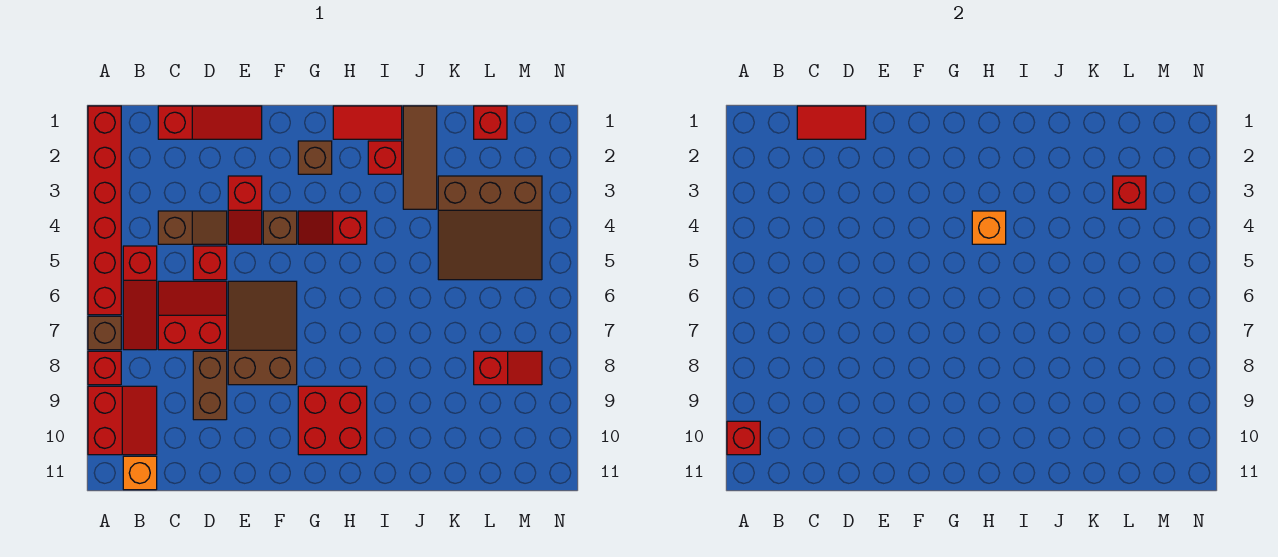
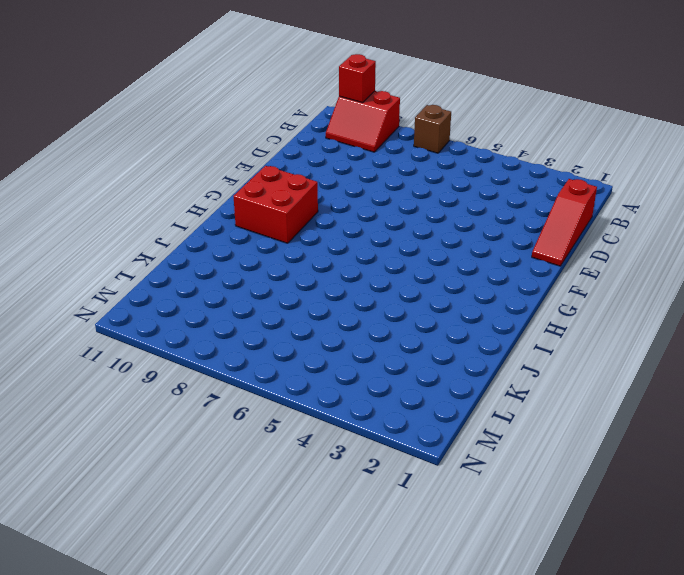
none -> red brick A1:A6 level 1
none -> red brick A8 level 1
none -> red slope B5:B7 level 1 top 5

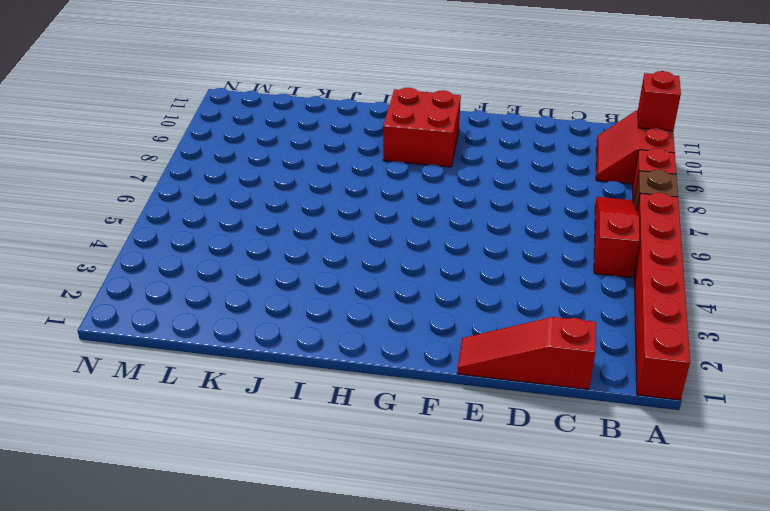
none -> orange brick B11 level 1
none -> brown slope C4:D4 level 1 top C
none -> red slope C6:D7 level 1 top 7

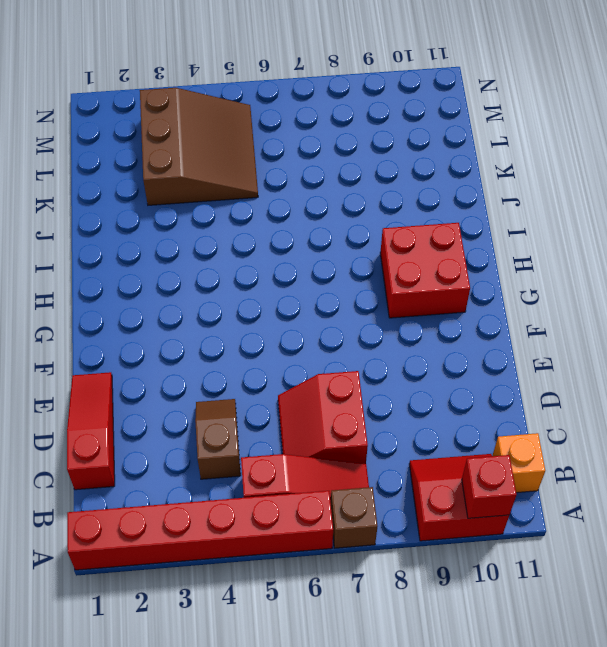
none -> red brick A8 level 1
none -> red brick D5 level 1
none -> brown brick D8:D9 level 1

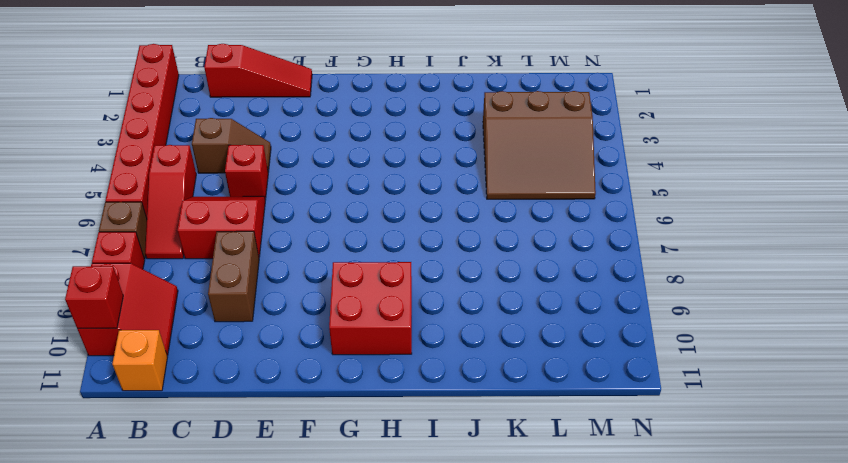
none -> red slope E3:E4 level 1 top 3
none -> brown slope E6:F8 level 1 top 8
none -> brown brick F4 level 1

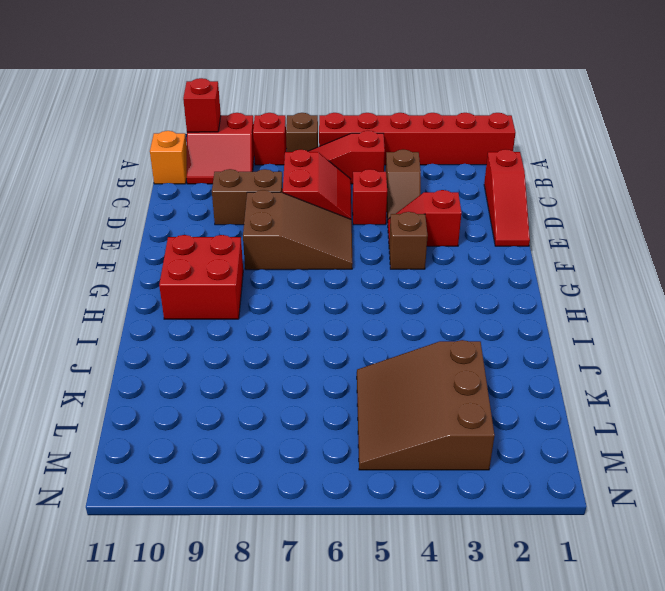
none -> brown brick G2 level 1
none -> red slope G4:H4 level 1 top H
none -> red tile H1:I1 level 1

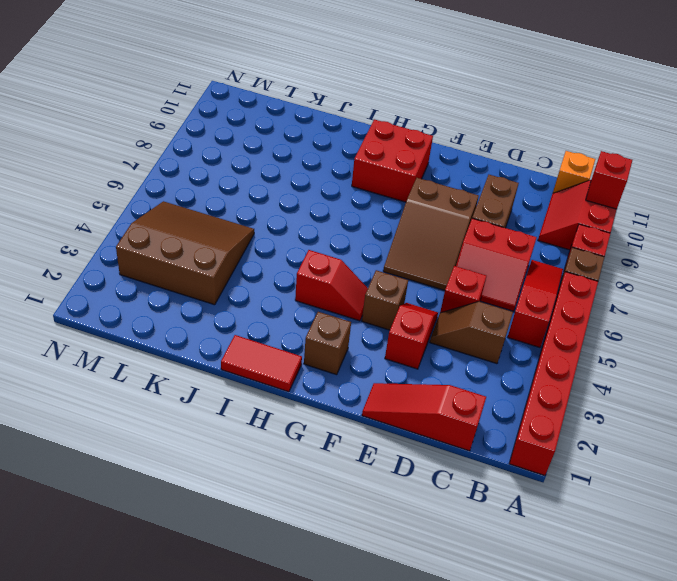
none -> red brick I2 level 1
none -> brown tile J1:J3 level 1
none -> red brick L1 level 1

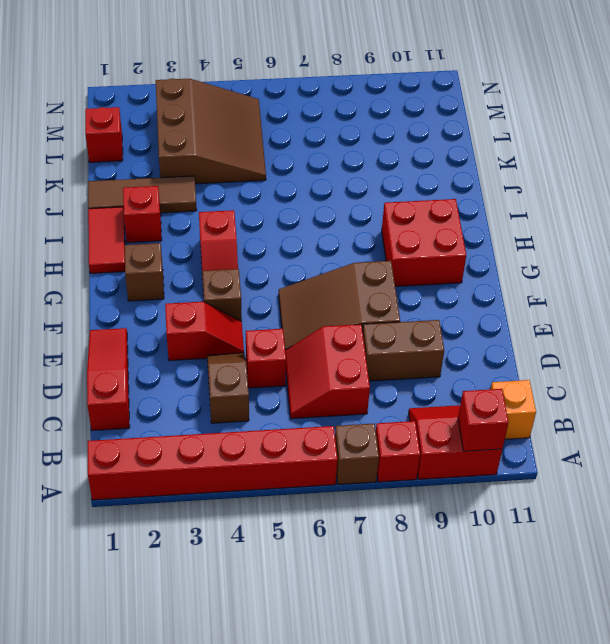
none -> red slope B5:B7 level 1 top 5
none -> red slope L8:M8 level 1 top L
none -> red tile C1:D1 level 2

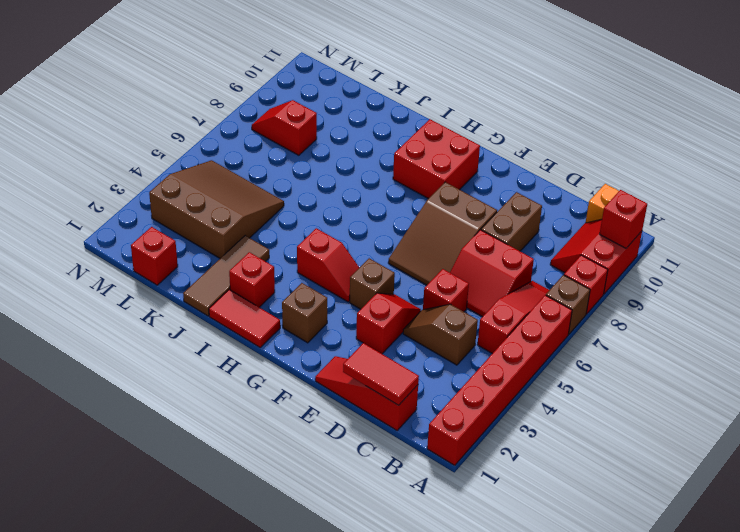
none -> orange brick H4 level 2
none -> red brick L3 level 2

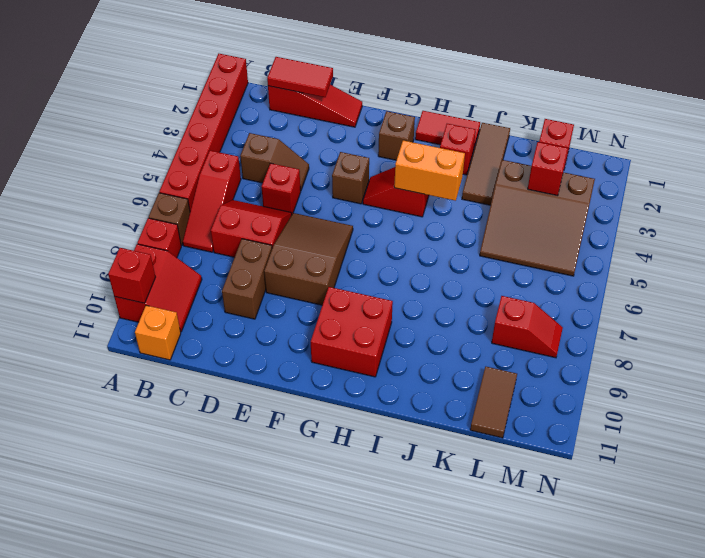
orange brick H4:I4 level 2 -> orange brick H4 level 2
brown tile L10:L11 level 1 -> none
none -> red slope E3:E4 level 1 top 3

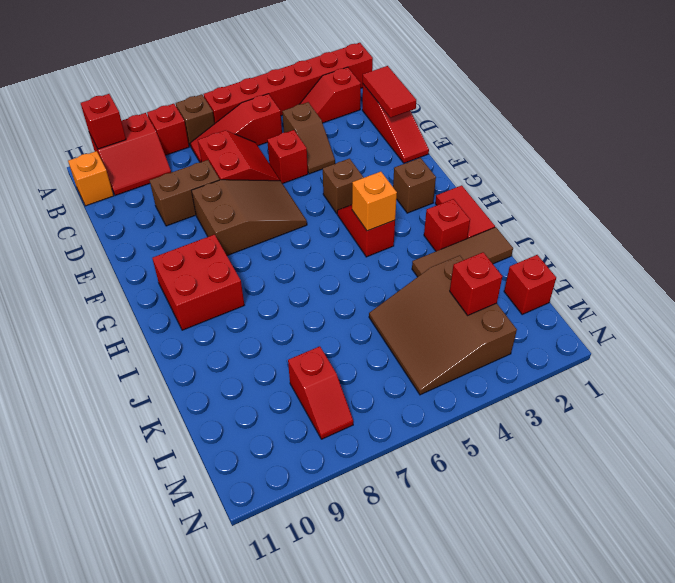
red slope B2:B3 level 1 top 2 -> red slope E3:E4 level 1 top 3

